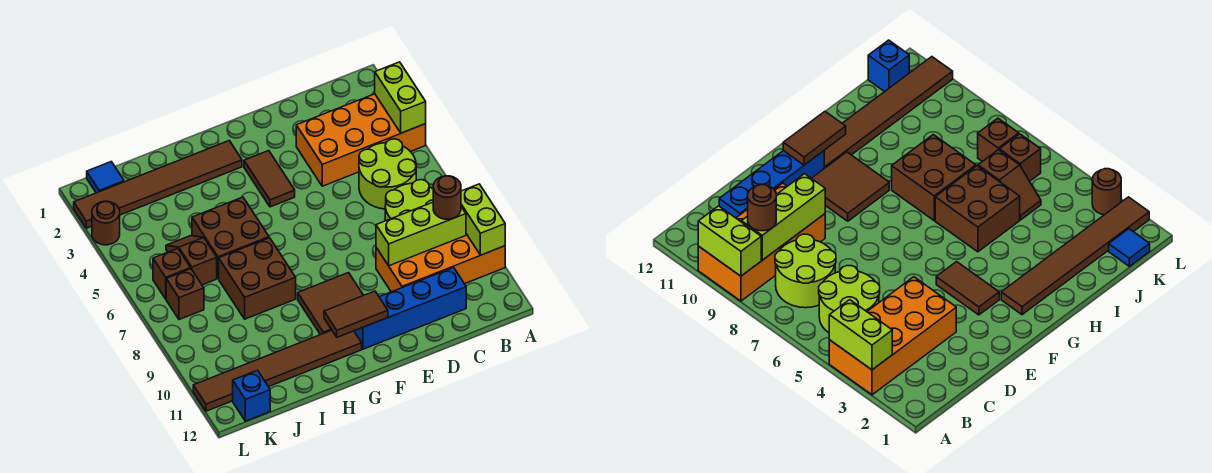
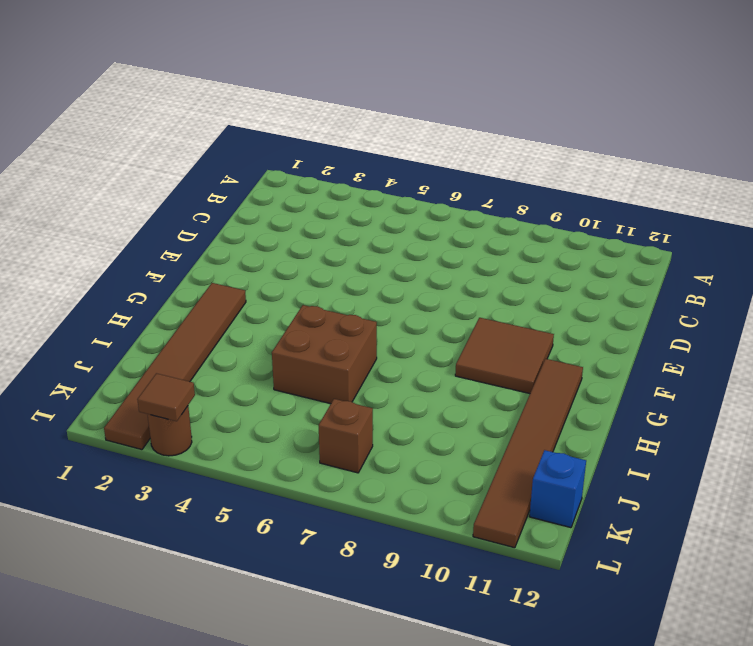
brown tile L3 level 2 -> none
none -> orange brick A3:D4 level 1
none -> orange brick A9:D10 level 1
none -> lime round brick B5:C6 level 1

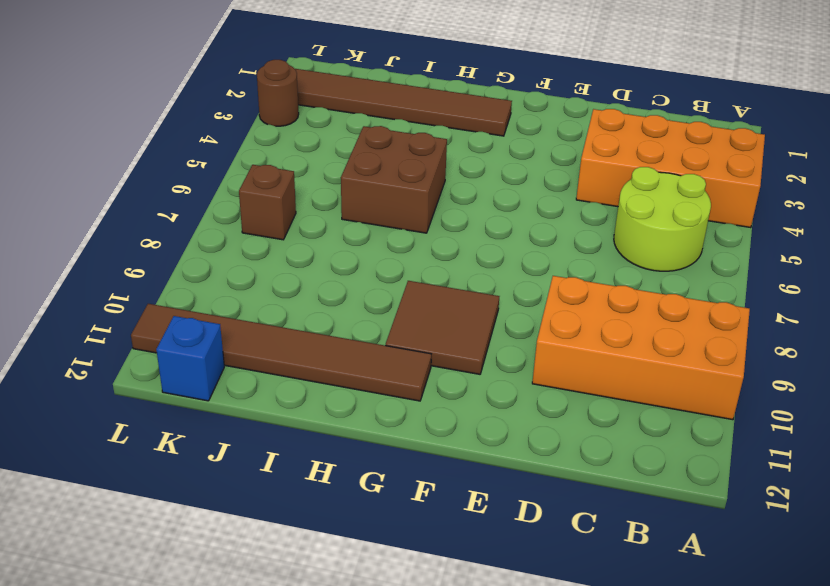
none -> lime round brick B7:C8 level 1
none -> blue brick C11:F11 level 1
none -> brown tile F3:F4 level 1

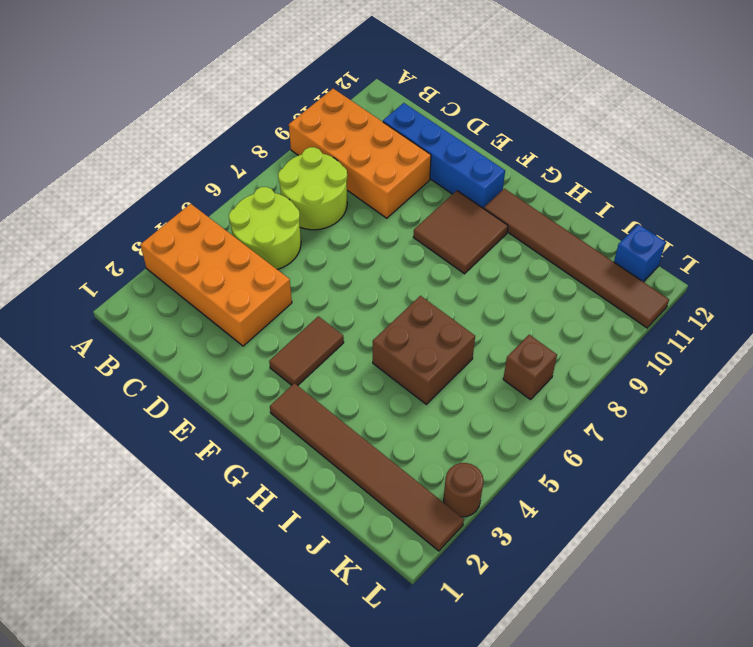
none -> brown brick H7:I8 level 1
none -> brown slope J5:J6 level 1 top 6
none -> blue tile K1 level 1

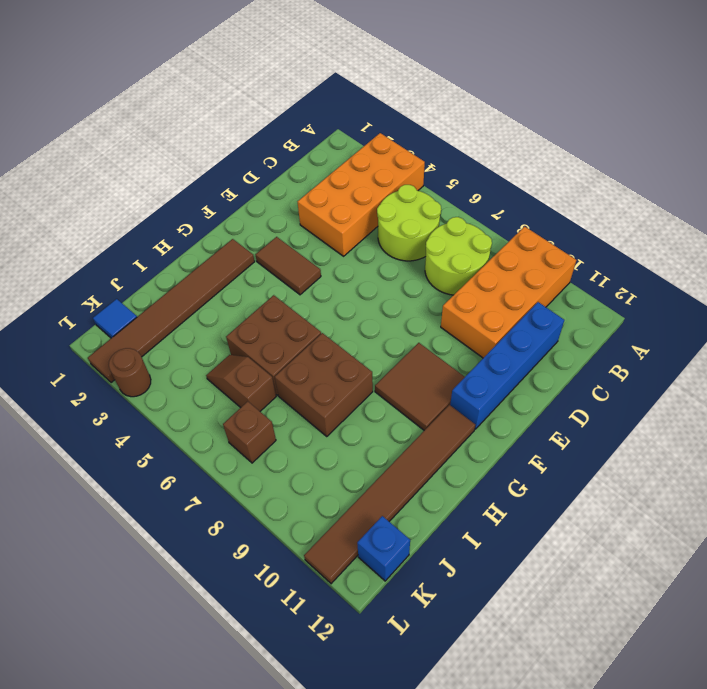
none -> brown brick K6 level 1
none -> lime brick A3:A4 level 2
none -> lime brick A9:A10 level 2

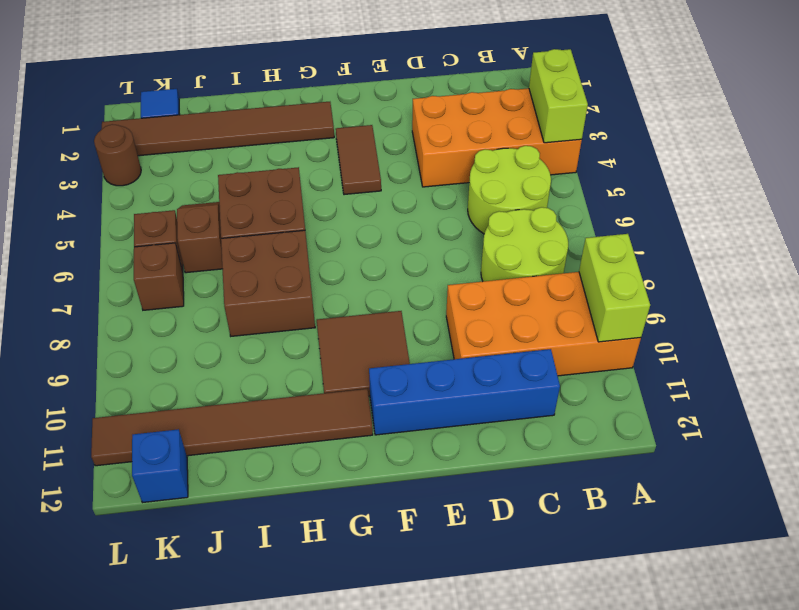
none -> lime brick B9:D9 level 2
none -> brown tile F11:G11 level 2
none -> brown round brick B9 level 3

